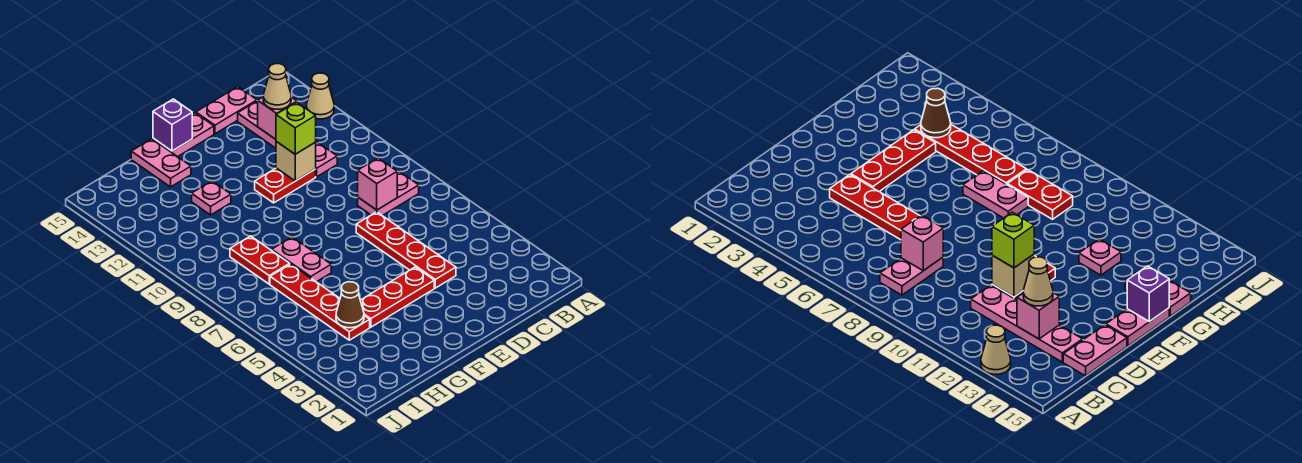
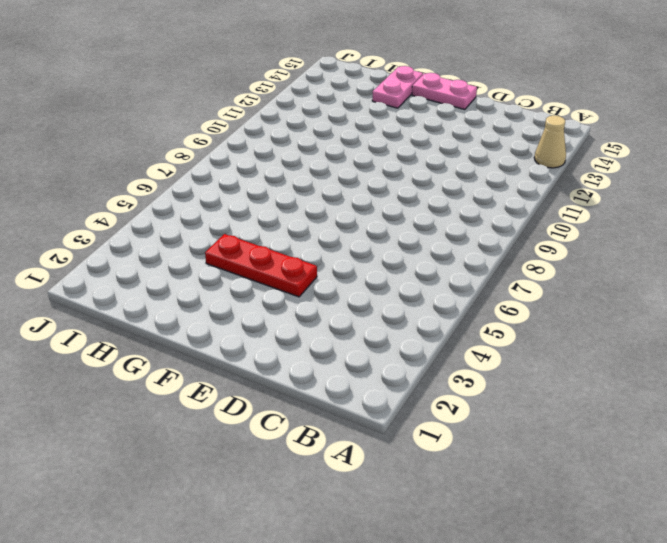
none -> pink plate B8:C8 level 1
none -> pink plate C11:C14 level 1
none -> pink plate C15:D15 level 1

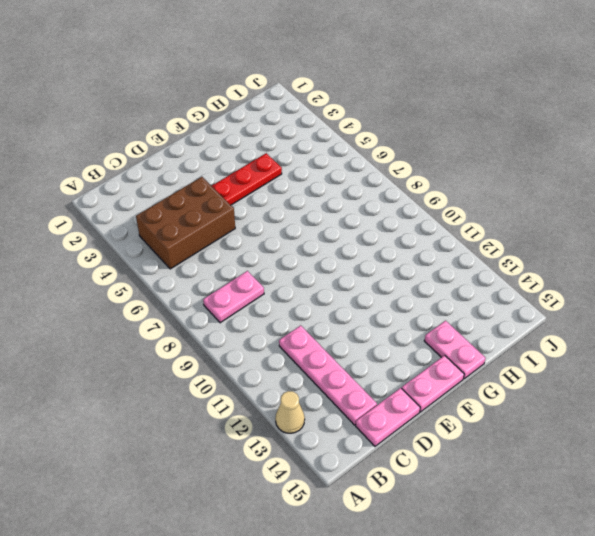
brown brick B4:D5 level 1 -> red plate D4:D7 level 1
none -> red plate D11:E11 level 1
none -> pink plate G7:G8 level 1
none -> pink plate G12 level 1

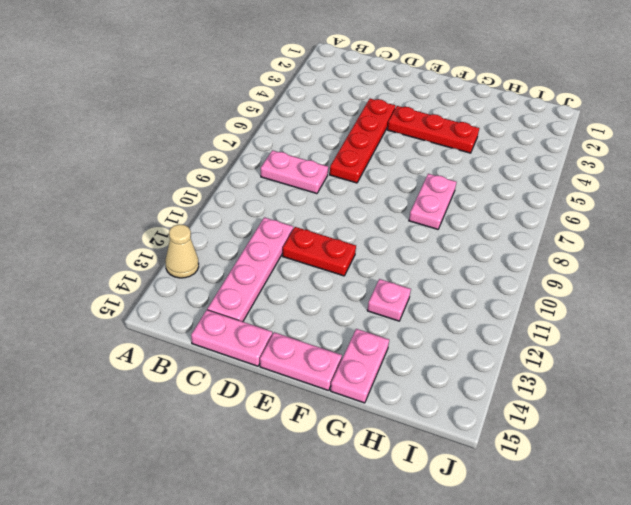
none -> red plate H4:H7 level 1
none -> red plate H8:H9 level 1
none -> pink brick C8 level 2

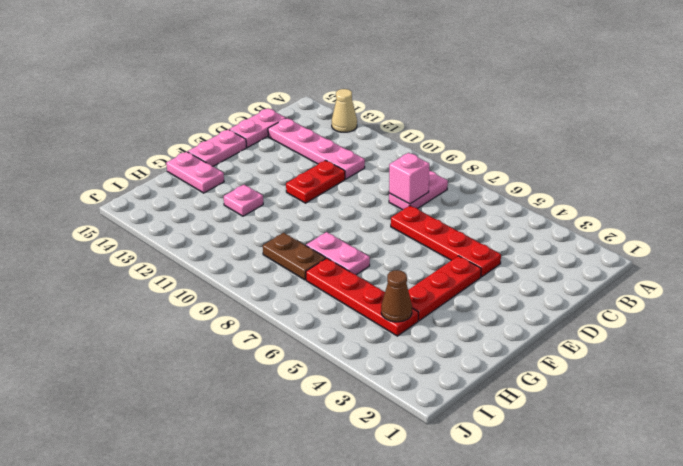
brown plate H8:H9 level 1 -> red plate H8:H9 level 1
none -> pink brick C13 level 2
none -> tan brick D11 level 2
none -> purple brick F15 level 2

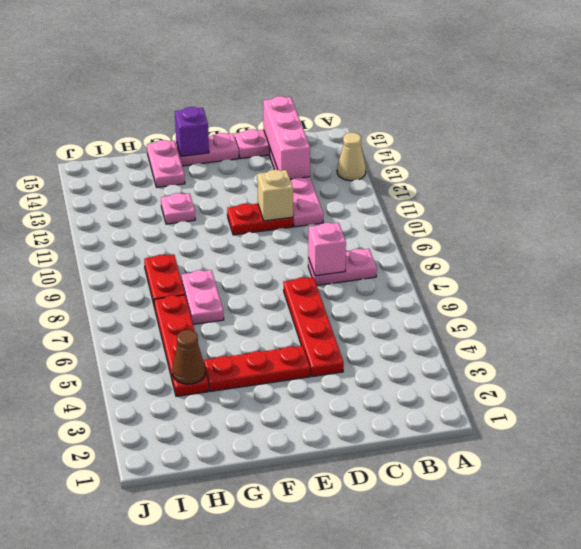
pink brick C13:C15 level 2 -> pink brick C13 level 2
none -> tan cone C13 level 3
none -> lime brick D11 level 3

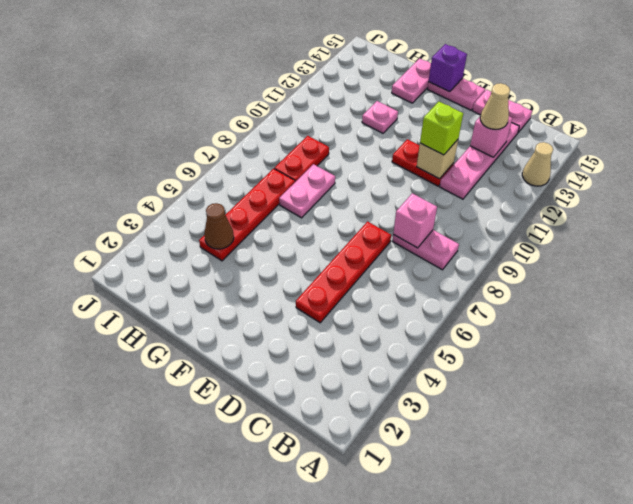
none -> red plate E4:G4 level 1

